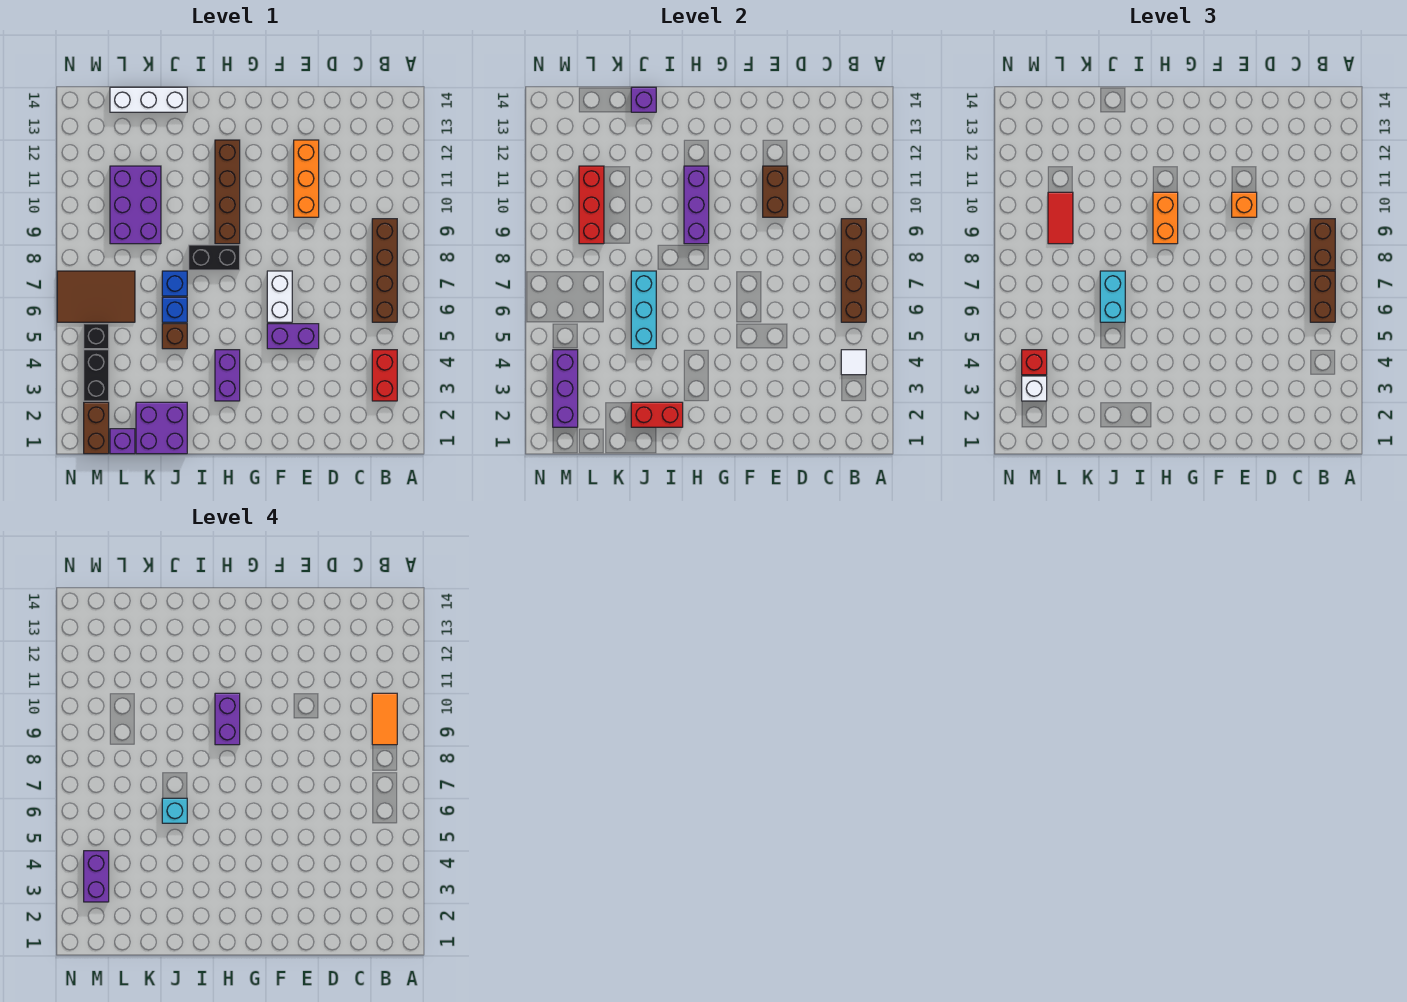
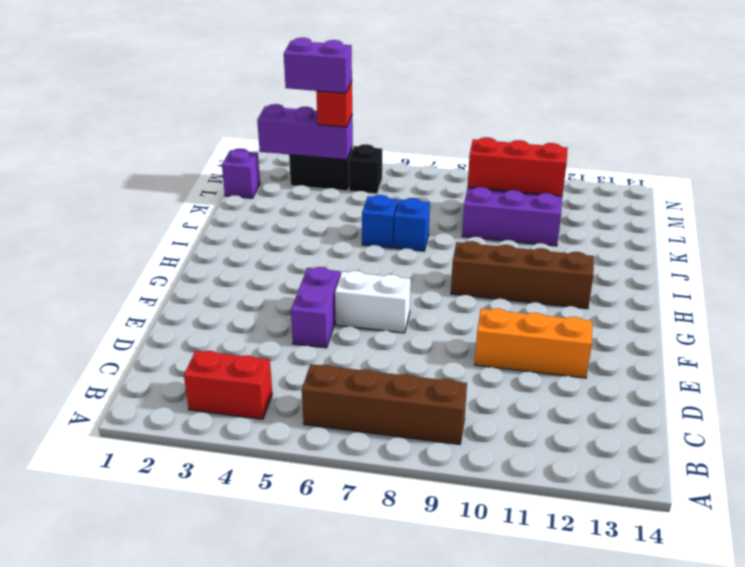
none -> purple brick H3:H4 level 1
none -> black brick H8:I8 level 1
none -> purple brick J1:K2 level 1
none -> brown brick J5 level 1

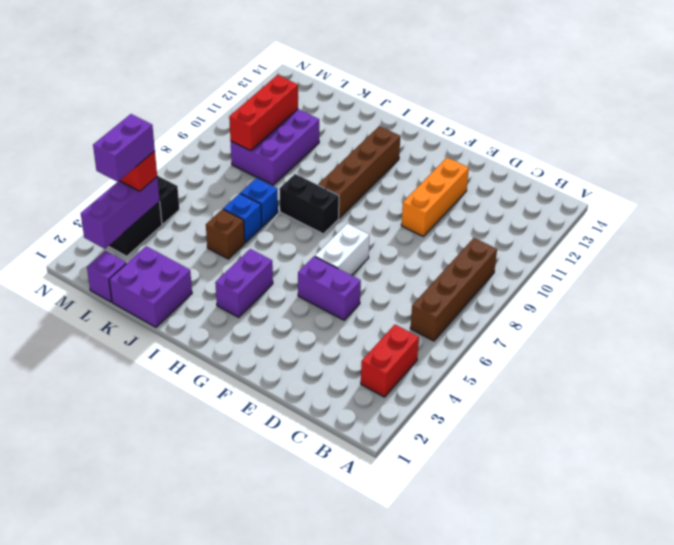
none -> white brick J14:L14 level 1
none -> brown tile L6:N7 level 1
none -> brown brick M1:M2 level 1
none -> white tile B4 level 2

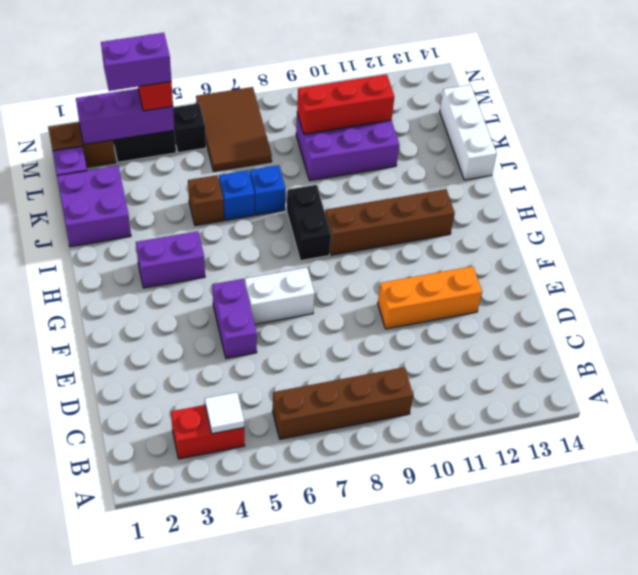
none -> brown brick B6:B9 level 2
none -> brown brick E10:E11 level 2
none -> purple brick H9:H11 level 2
none -> red brick I2:J2 level 2

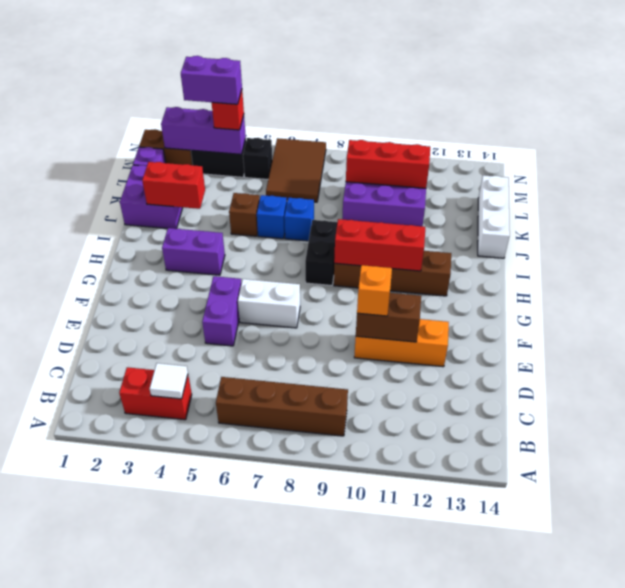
red brick H9:H11 level 2 -> purple brick H9:H11 level 2
red brick J2:J3 level 2 -> red brick I2:J2 level 2
none -> brown brick B6:B9 level 2
none -> cyan brick J5:J7 level 2
none -> purple brick J14 level 2
none -> brown brick B6:B7 level 3

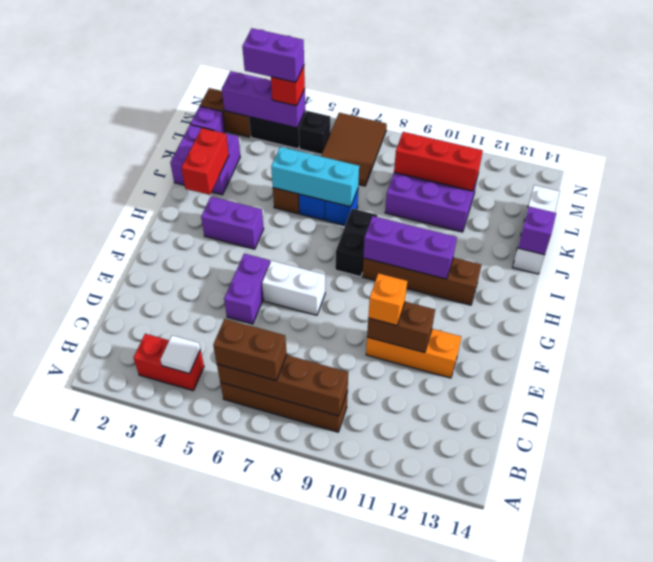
none -> brown brick B8:B9 level 3
none -> orange brick H9:H10 level 3
none -> cyan brick J6:J7 level 3
none -> red tile L9:L10 level 3

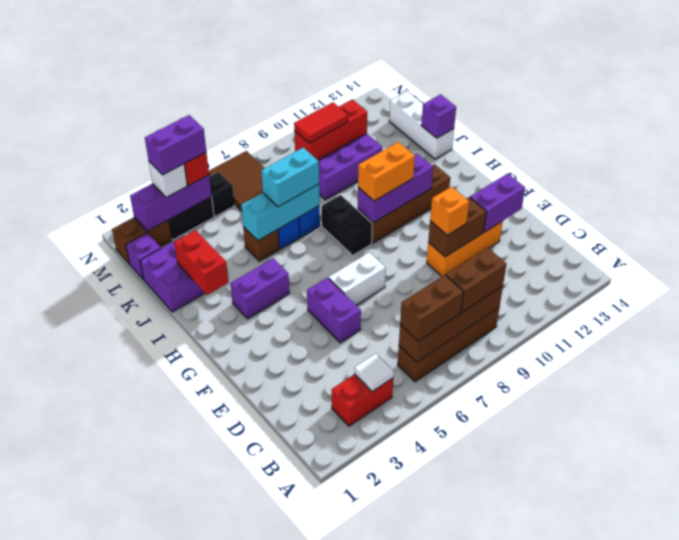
purple brick E12:E13 level 2 -> purple brick H9:H10 level 4
none -> orange tile B9:B10 level 4
none -> cyan brick J6 level 4

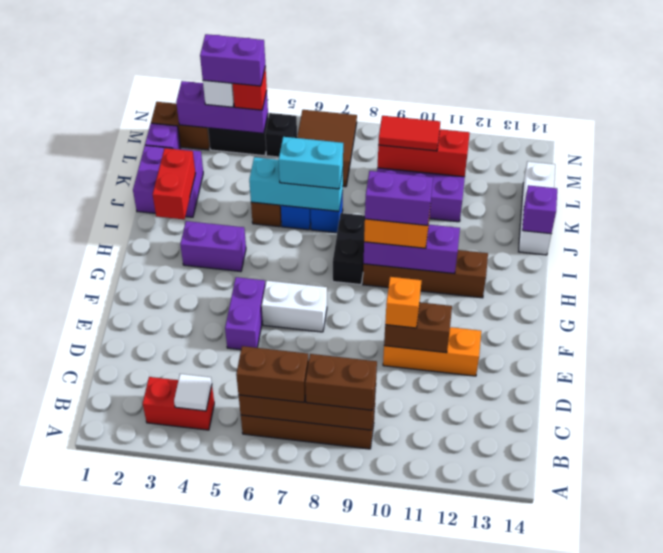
none -> orange tile B9:B10 level 4
none -> cyan brick J6 level 4

